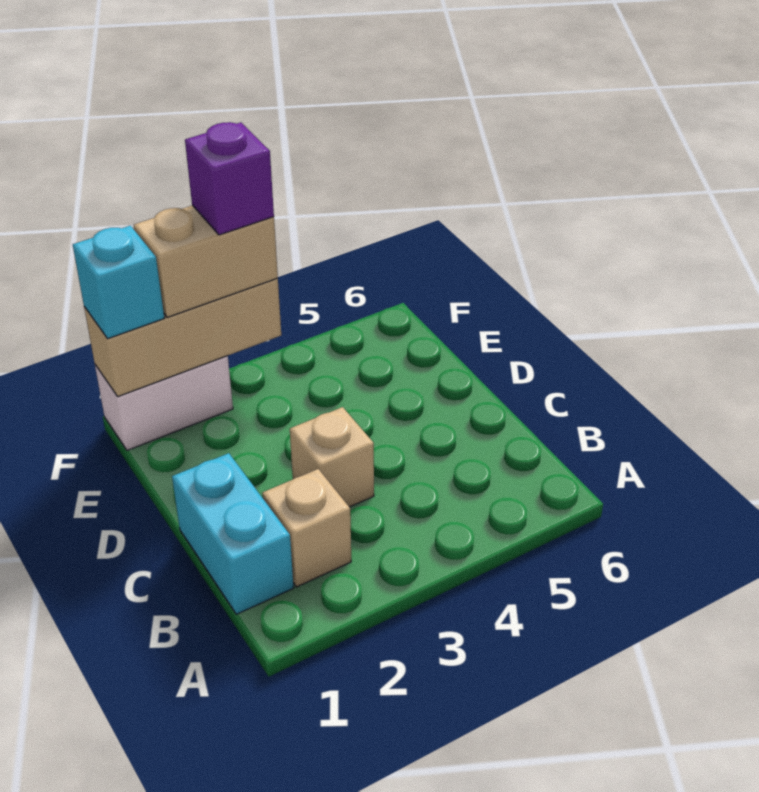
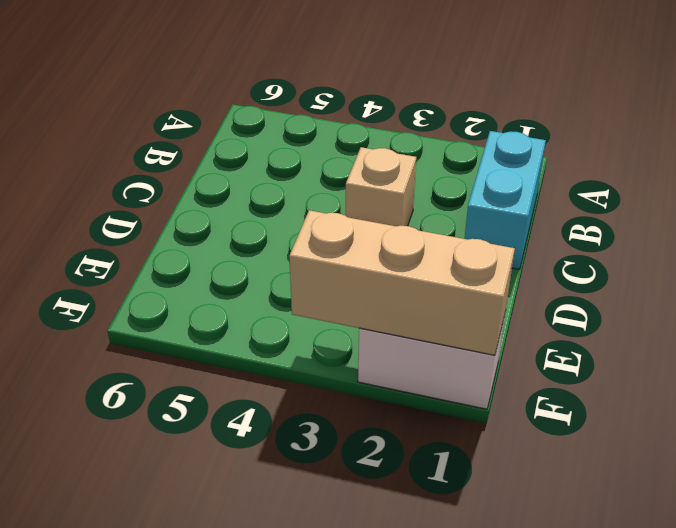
none -> tan brick B2 level 1
none -> cyan brick F1 level 3

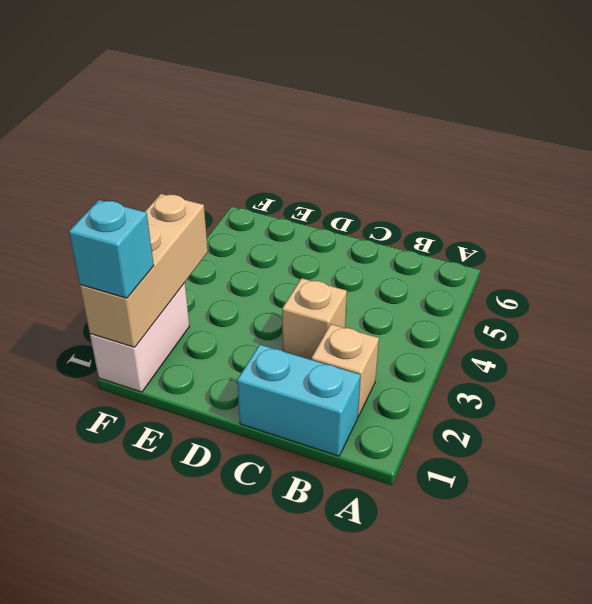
none -> tan brick F2:F3 level 3
none -> purple brick F3 level 4

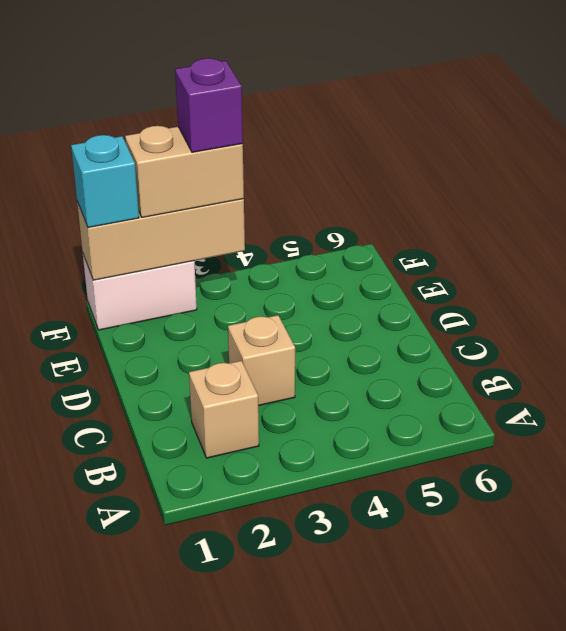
none -> cyan brick B1:C1 level 1

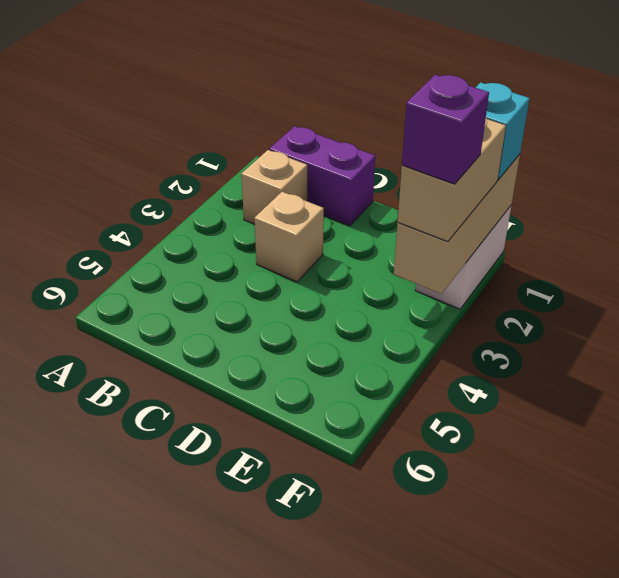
purple brick B1:C1 level 1 -> cyan brick B1:C1 level 1

